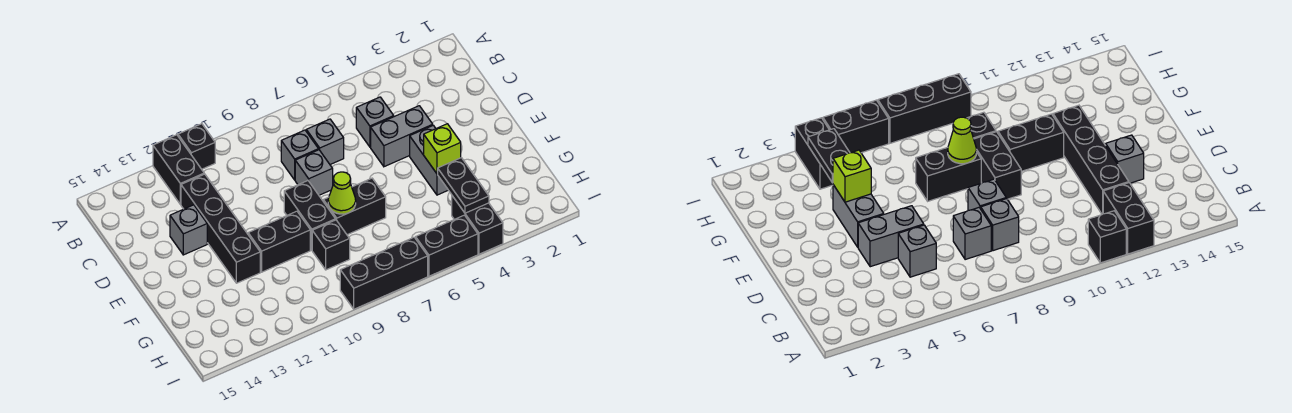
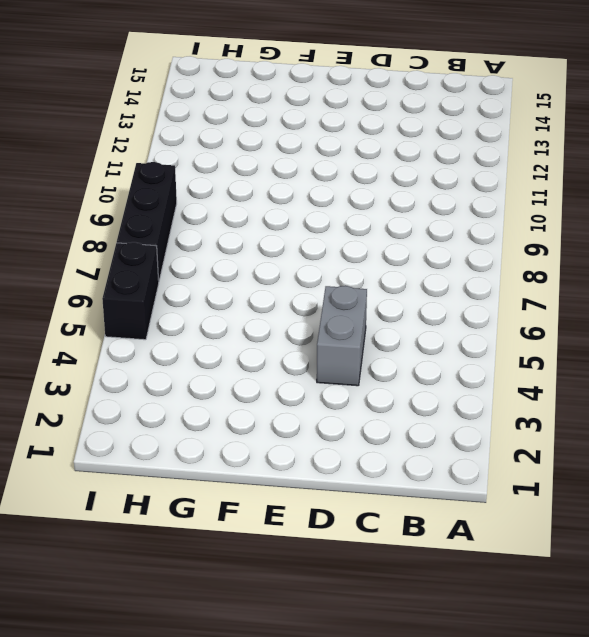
none -> black brick A11 level 1
none -> black brick A12:B12 level 1
none -> grey brick C5 level 1

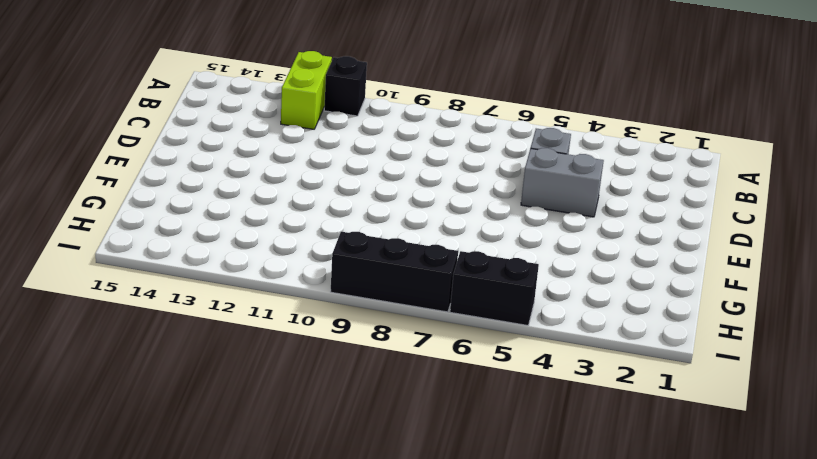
lime brick A12:B12 level 1 -> black brick A12:B12 level 1
none -> grey brick C7 level 1
none -> grey brick C8 level 1
none -> black brick C12:F12 level 1

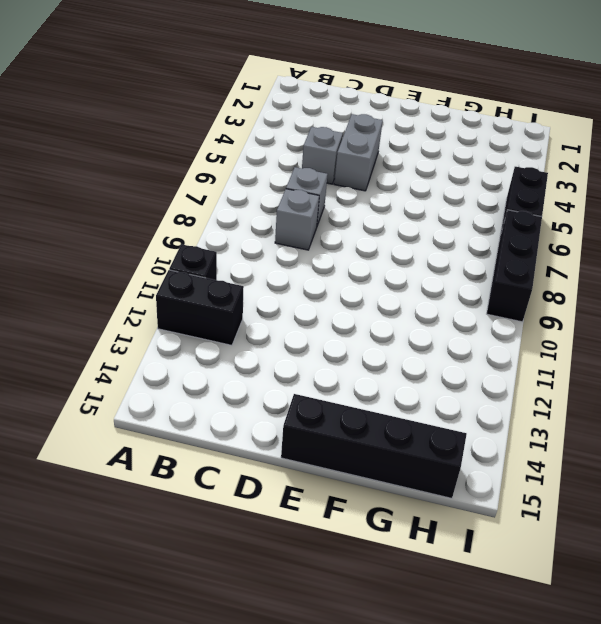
black brick E15:H15 level 1 -> black brick C12:F12 level 1
none -> grey brick D8 level 1
none -> grey brick D13 level 1
none -> grey brick E4:F4 level 1

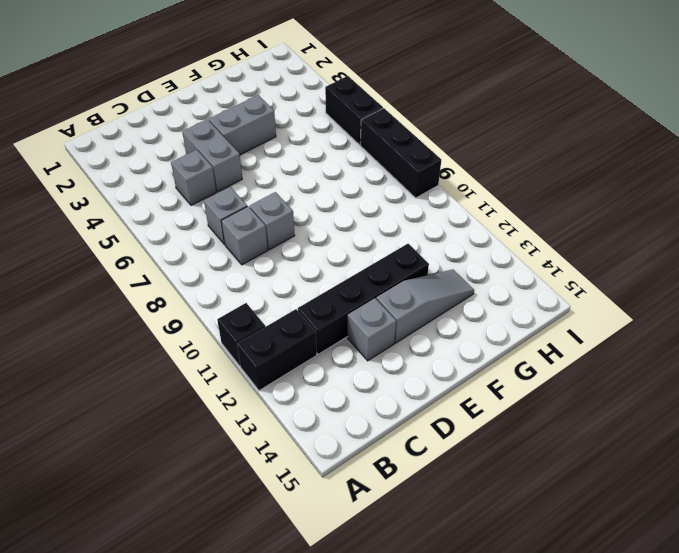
grey slope E13:G13 level 1 top E -> none
none -> black brick E9:F9 level 1
none -> black brick F7:F8 level 1
none -> black brick F10:F11 level 1

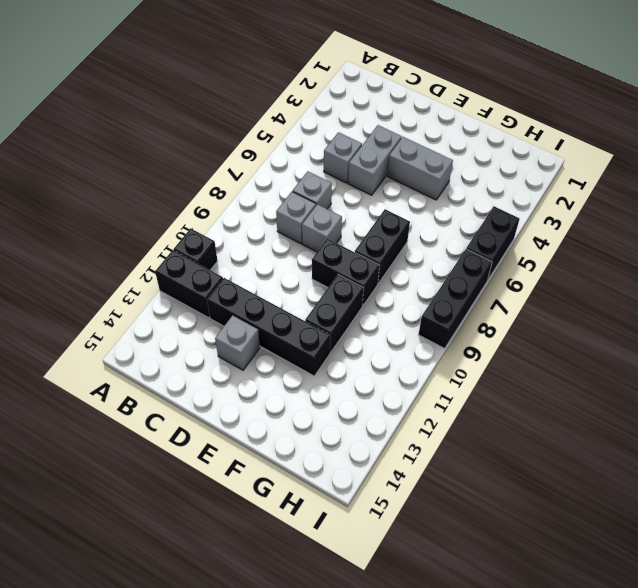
none -> black brick G9 level 1
none -> black brick H4:I4 level 1
none -> lime brick F4 level 2

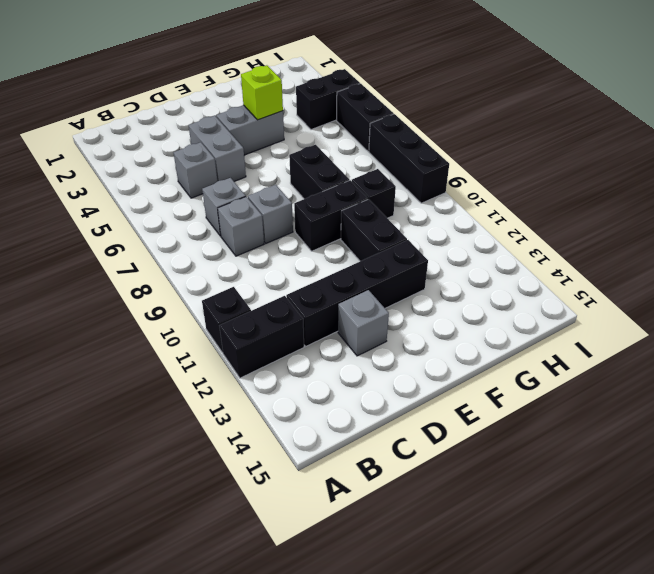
none -> lime cone F8 level 2
none -> black plate G4:H4 level 2

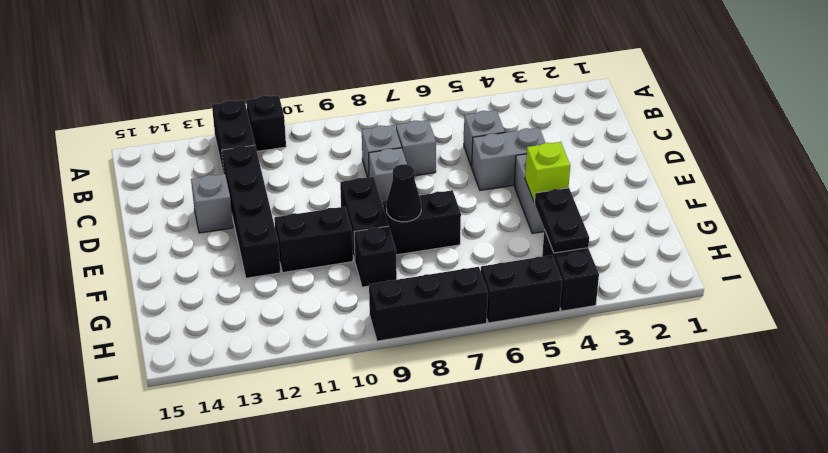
black cone F8 level 2 -> lime cone F8 level 2

